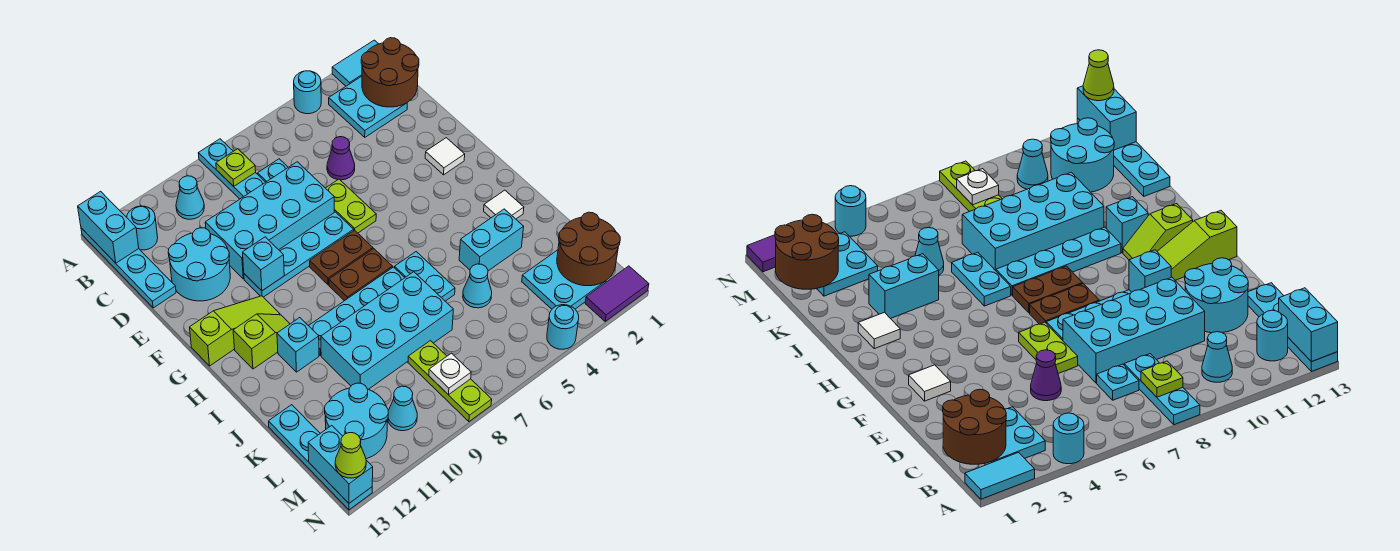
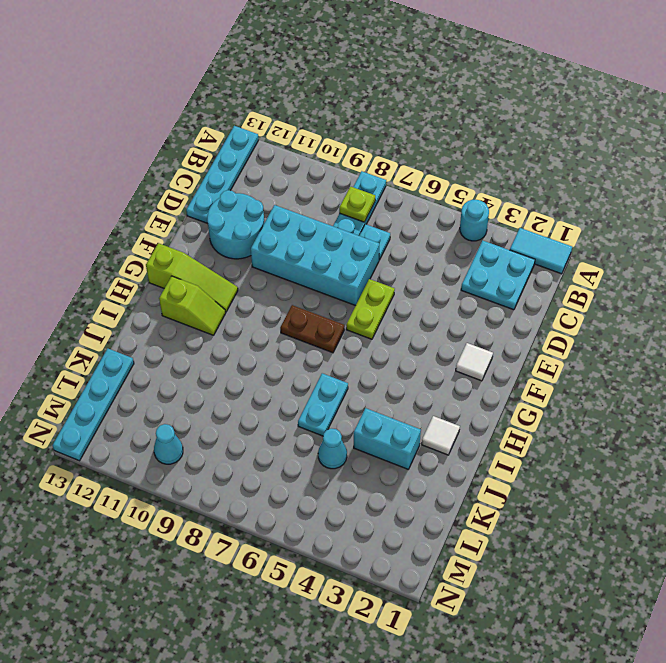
none -> cyan cone B10 level 1
none -> cyan round brick B12 level 1
none -> purple cone D5 level 1
none -> cyan plate F7:F10 level 1

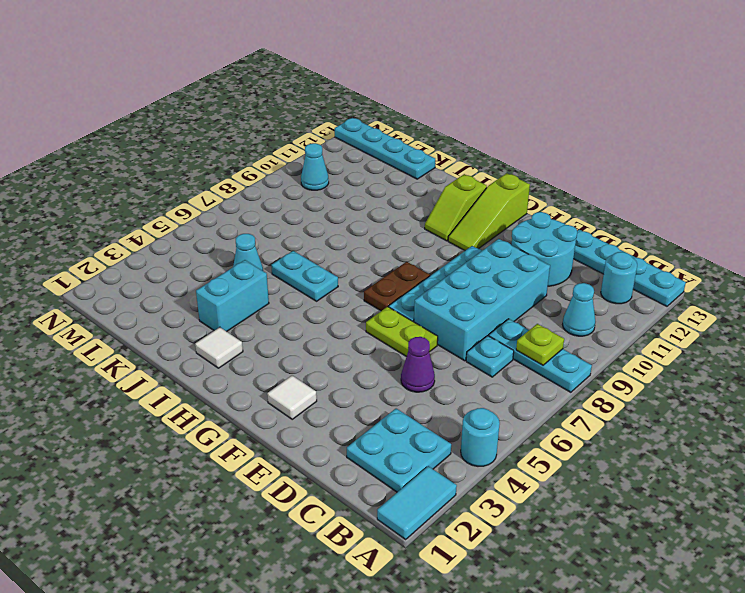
none -> brown plate H7:H8 level 1
none -> cyan plate I7:I10 level 1
none -> cyan brick I11 level 1
none -> cyan brick J7:K10 level 1

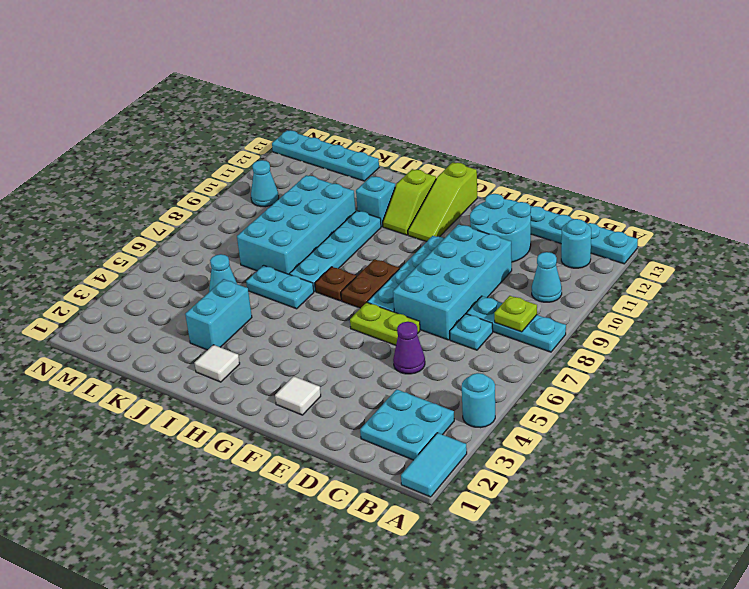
brown plate H7 level 1 -> brown plate H7:H8 level 1
none -> cyan plate L2:M3 level 1
none -> lime plate L8:N8 level 1
none -> cyan round brick L11:M12 level 1
none -> purple tile N1:N2 level 1

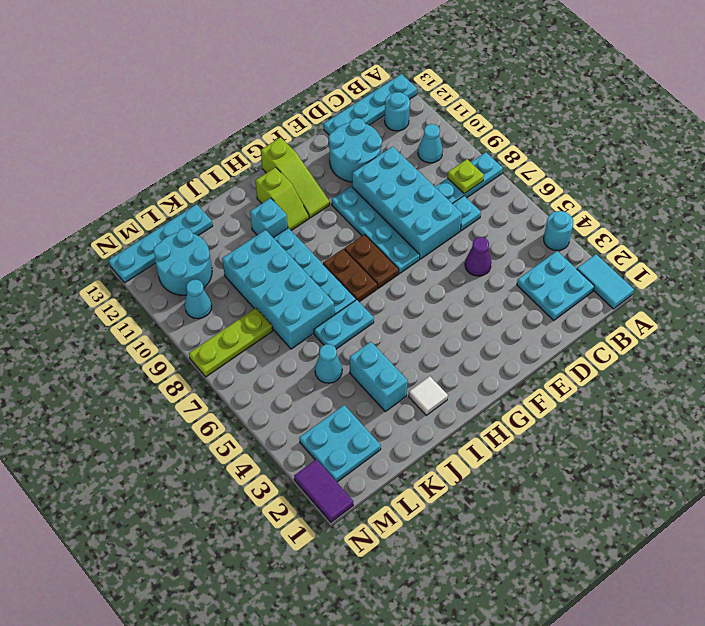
none -> lime plate E6:F6 level 1
none -> white tile F2 level 1
none -> cyan round brick N4 level 1
none -> cyan brick A13:B13 level 2

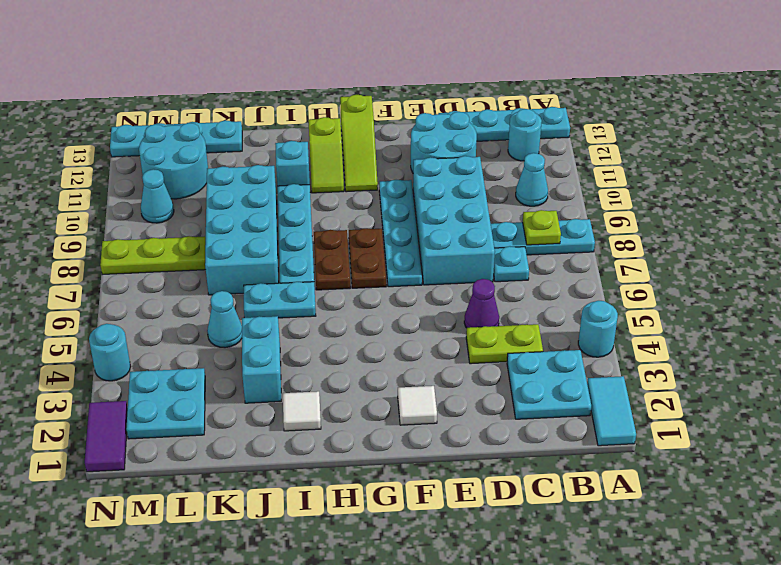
lime plate C4:D4 level 1 -> lime plate E6:F6 level 1
none -> cyan brick A13:B13 level 2
none -> brown round brick B1:C2 level 2
none -> cyan brick F10 level 2
none -> brown round brick L1:M2 level 2

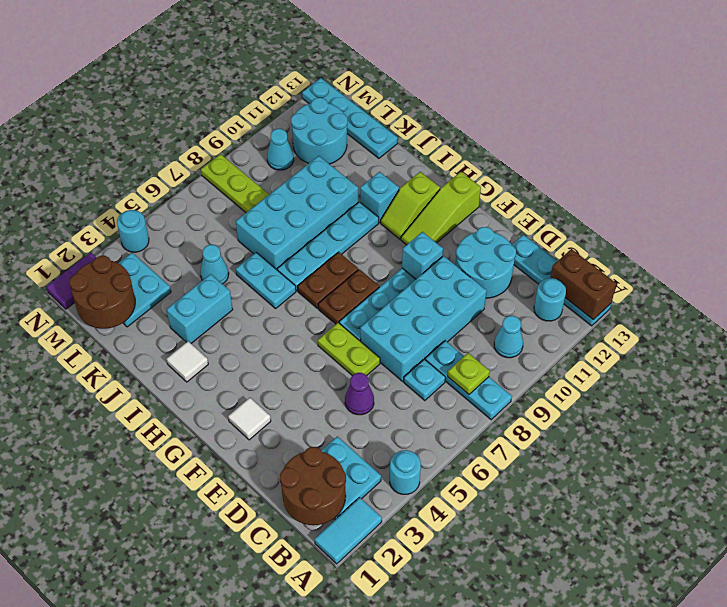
brown brick A13:B13 level 2 -> cyan brick A13:B13 level 2
none -> white plate M8 level 2
none -> cyan brick M13:N13 level 2
none -> lime cone N13 level 3

